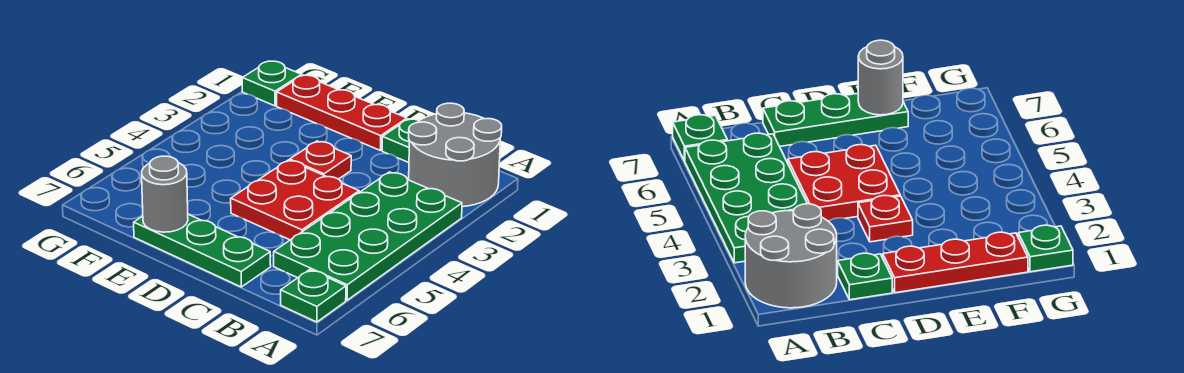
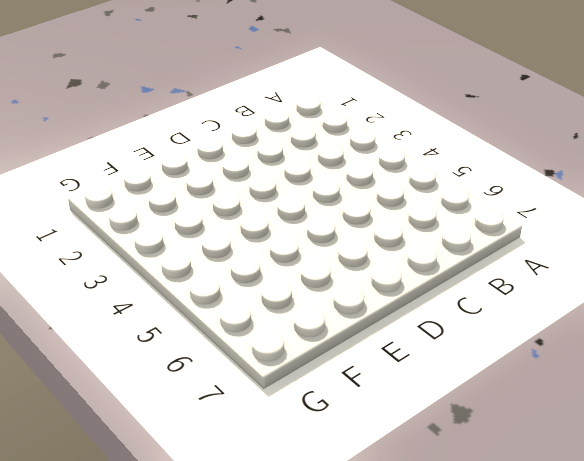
none -> grey round brick A1:B2 level 1
none -> green plate A3:B6 level 1

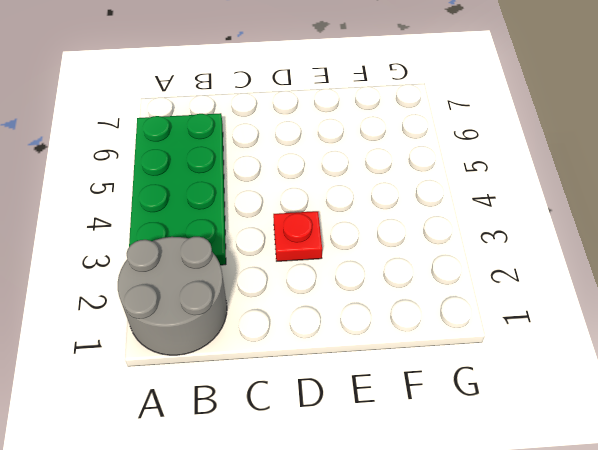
none -> green plate A7 level 1
none -> green plate C1 level 1

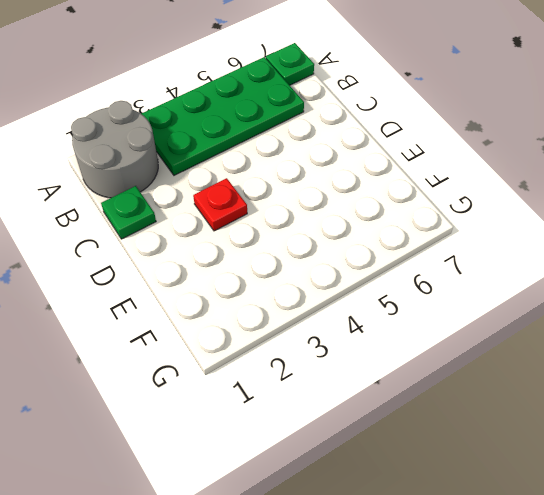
none -> red plate C4:D5 level 1
none -> green plate C7:E7 level 1

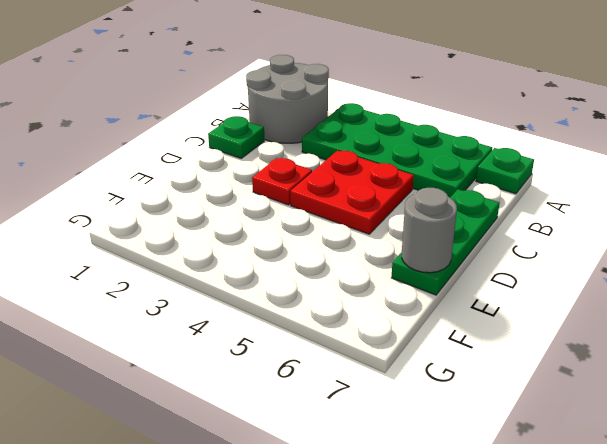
none -> red plate D1:F1 level 1
none -> green plate G1 level 1

